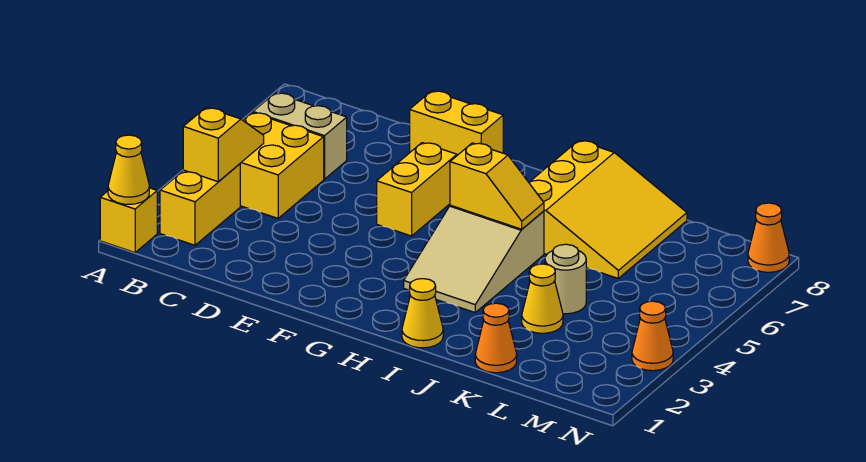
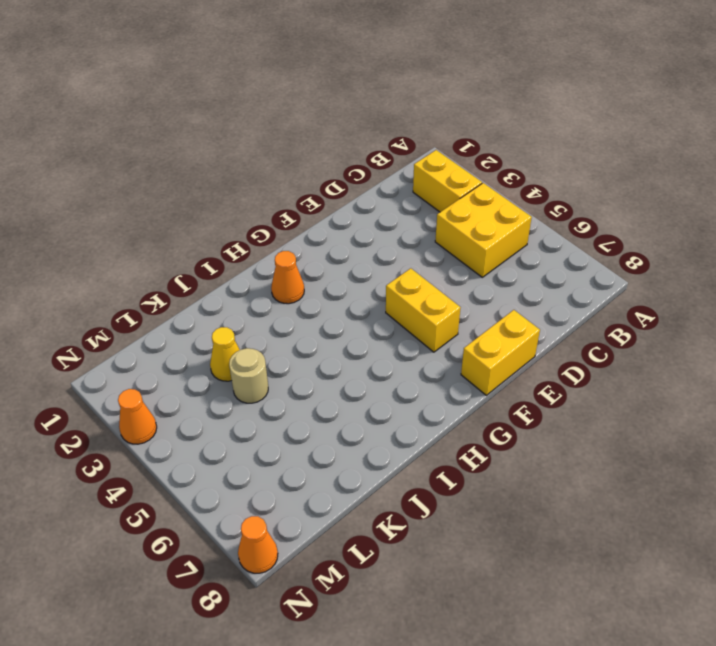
orange cone H2 level 1 -> orange cone K1 level 1
none -> yellow brick A1 level 1
none -> tan brick B6:C6 level 1
none -> tan slope H3:I5 level 1 top 5

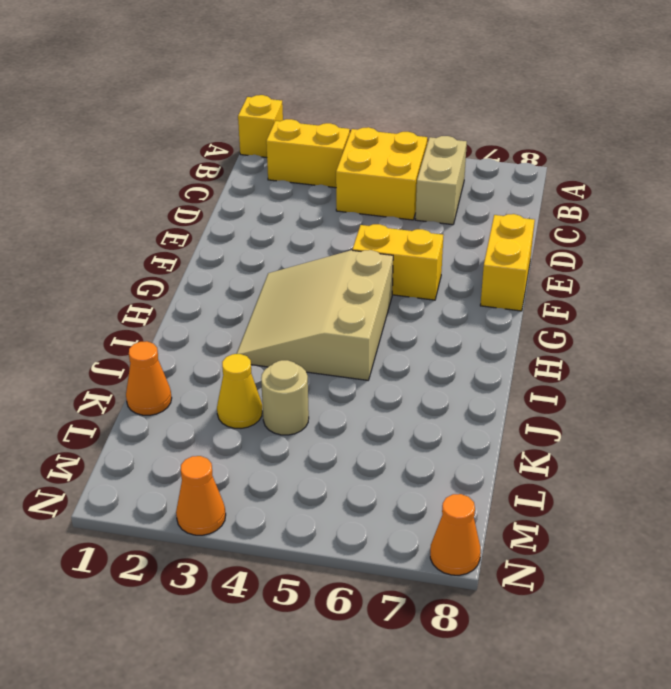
tan slope G3:I5 level 1 top 5 -> tan slope H3:I5 level 1 top 5
none -> yellow cone I1 level 1
none -> yellow slope I6:K8 level 1 top I
none -> yellow cone A1 level 2

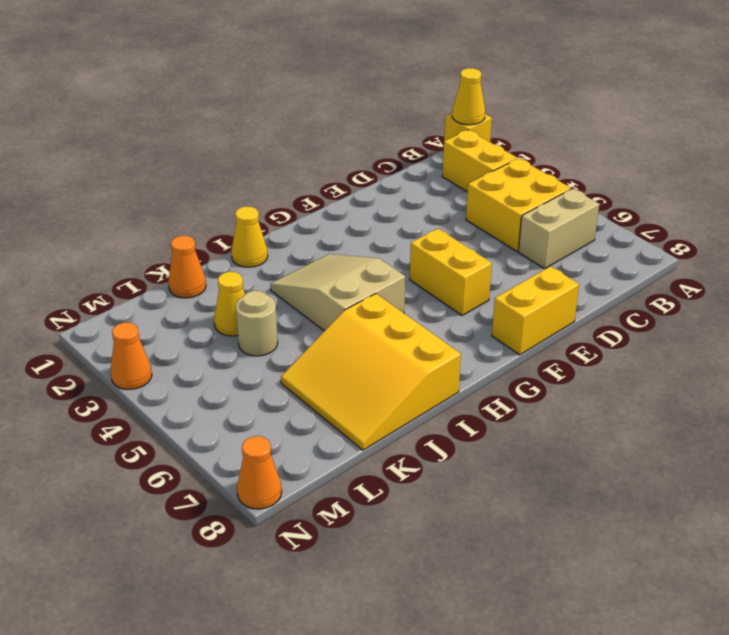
none -> yellow slope B3:B4 level 2 top 3
none -> yellow slope H5:I5 level 2 top H

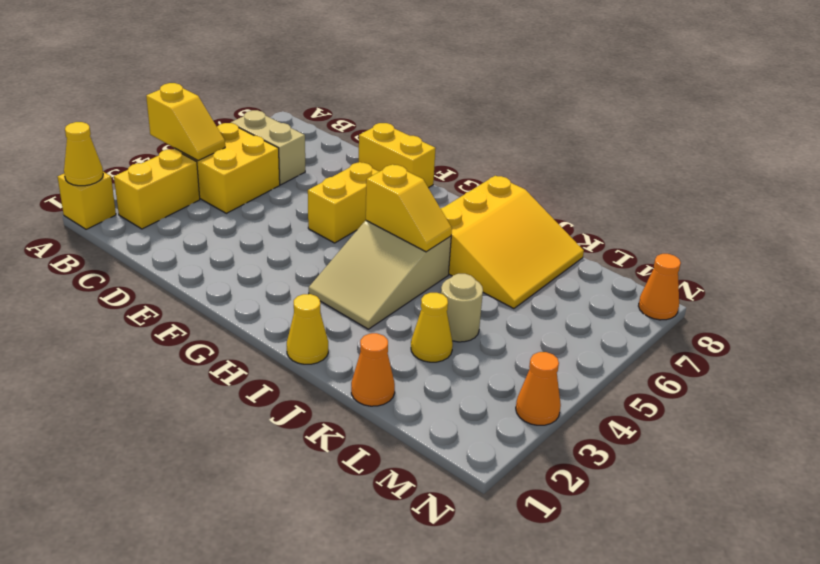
yellow slope A4:B4 level 2 top A -> yellow slope B3:B4 level 2 top 3

